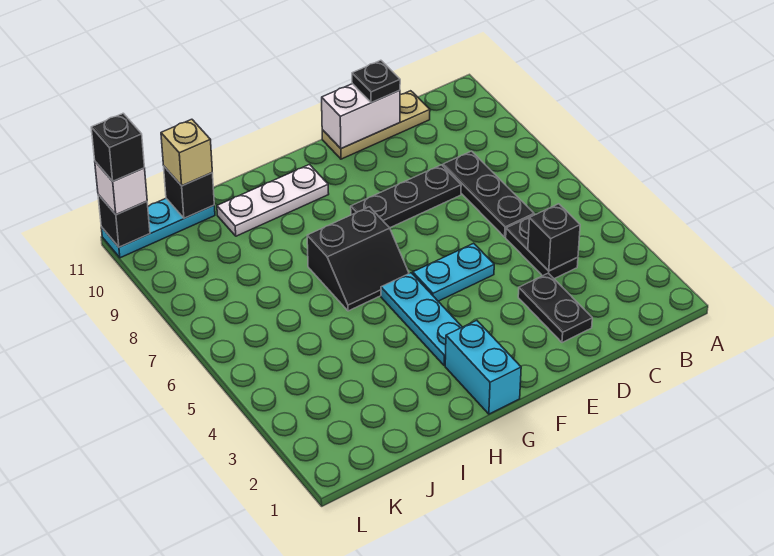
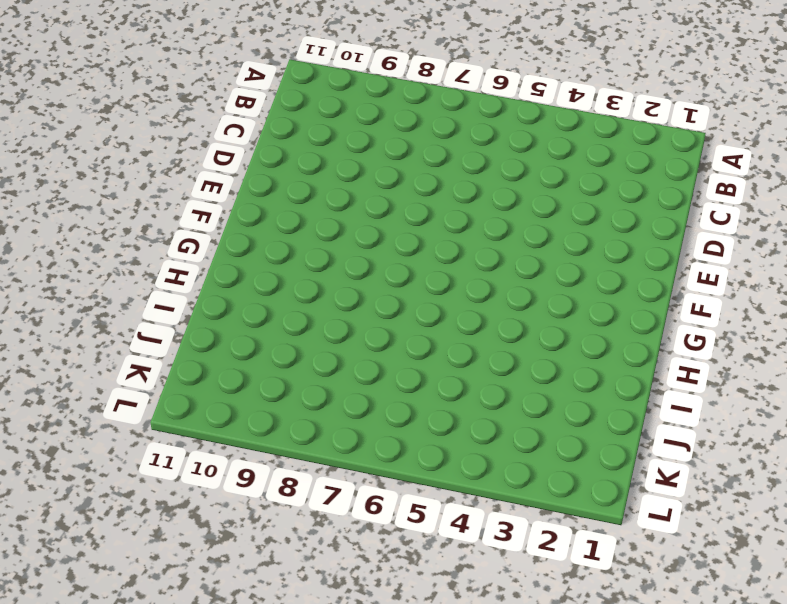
none -> black plate C4:C5 level 1
none -> black plate C6:C8 level 1
none -> tan plate C11:E11 level 1

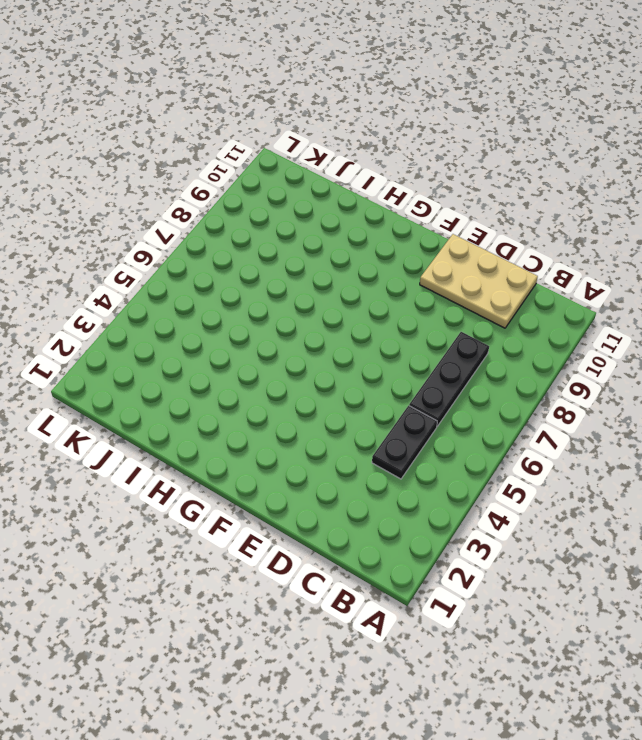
tan plate C10:E11 level 1 -> tan plate C11:E11 level 1
none -> black plate D2:D3 level 1
none -> black plate D8:F8 level 1
none -> cyan plate E5:F5 level 1

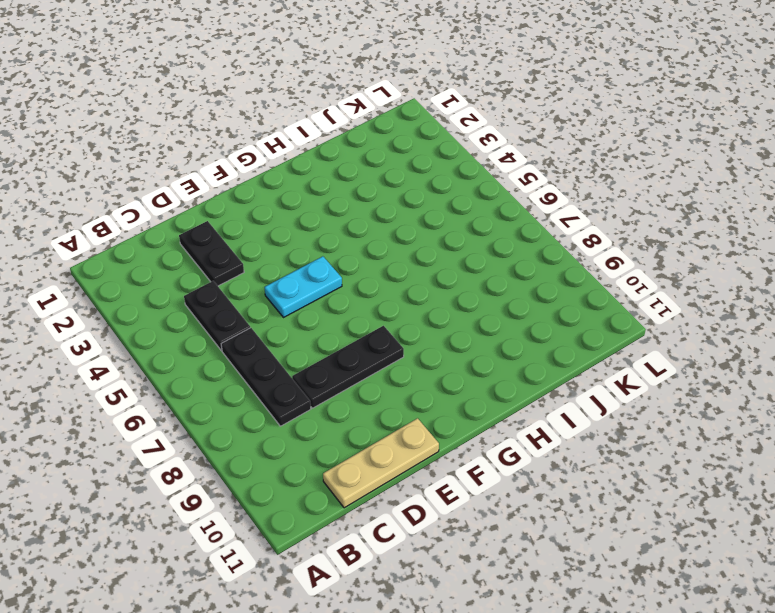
none -> cyan brick G1:G2 level 1
none -> cyan plate G3:G5 level 1
none -> black slope G6:H7 level 1 top 7

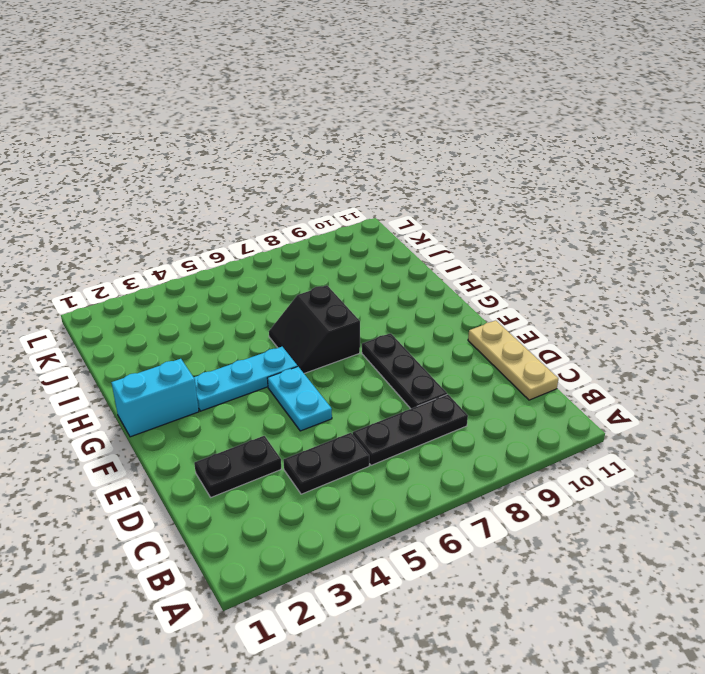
none -> white plate G10:I10 level 1
none -> cyan plate J11:L11 level 1
none -> black brick C4 level 2

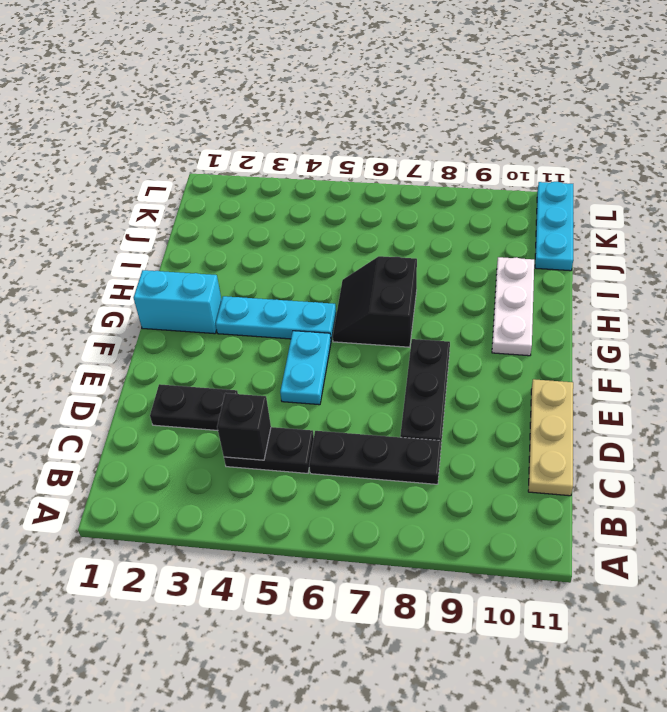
none -> white brick D11:E11 level 2
none -> black brick J11 level 2
none -> black brick L11 level 2

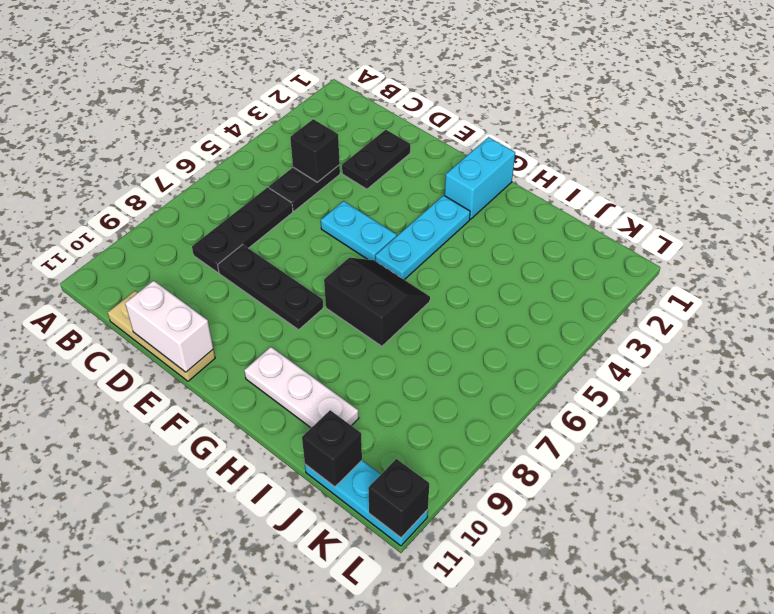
none -> black plate D11 level 3
none -> tan brick J11 level 3
none -> white brick L11 level 3

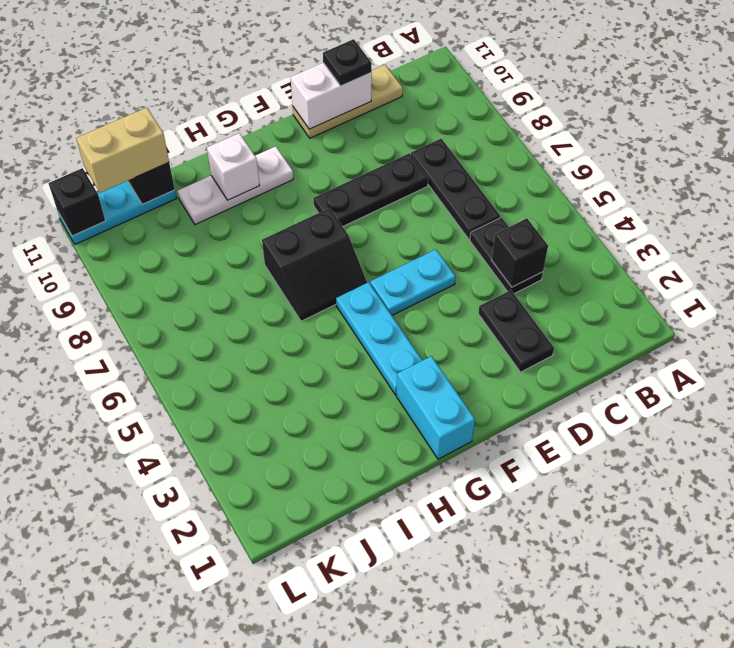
white brick H10 level 2 -> white brick L11 level 3
tan brick J11:K11 level 3 -> tan brick J11 level 3
none -> black brick L11 level 4

